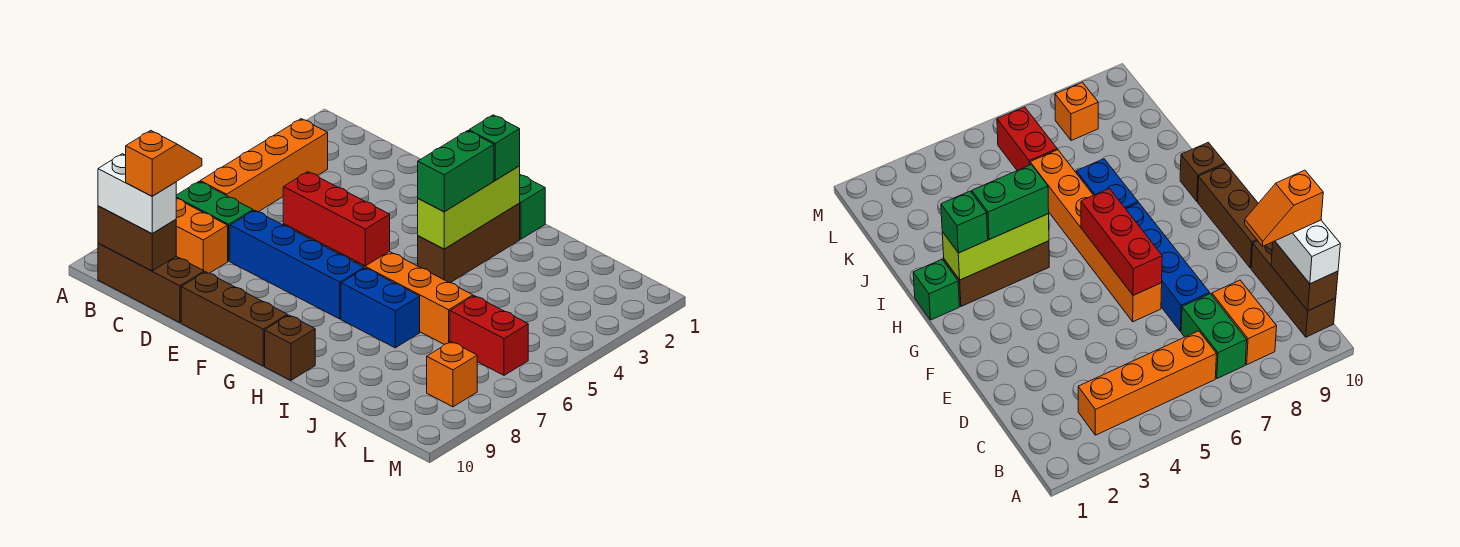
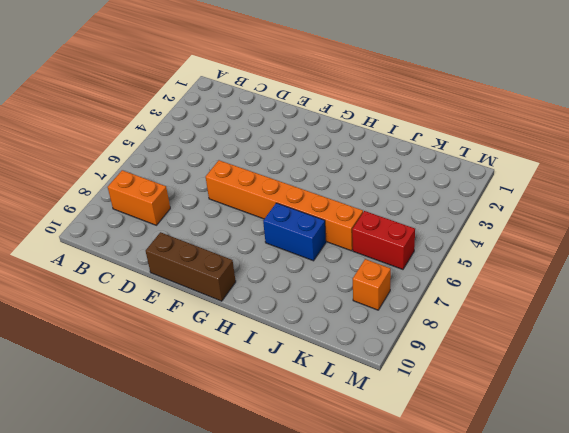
none -> orange brick B3:B6 level 1
none -> green brick B7:C7 level 1
none -> brown brick B10:D10 level 1

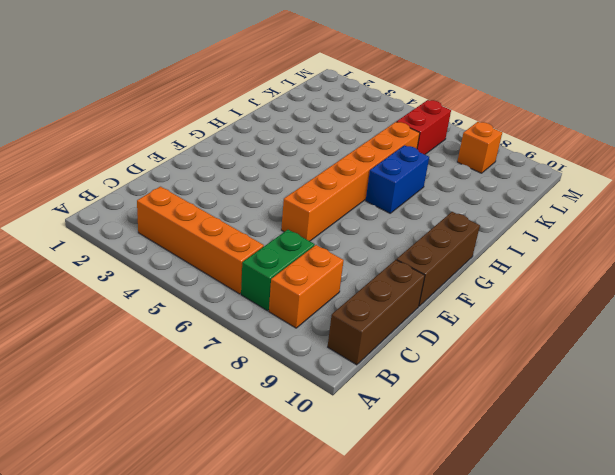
none -> blue brick D7:G7 level 1
none -> green brick H1 level 1
none -> brown brick H2:H4 level 1

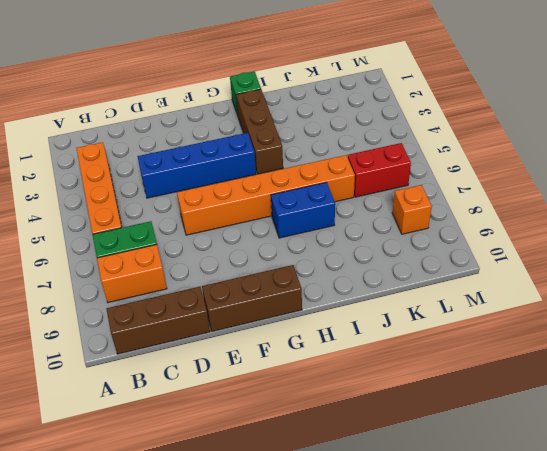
blue brick D4:G4 level 1 -> blue brick D7:G7 level 1
none -> brown brick H10 level 1
none -> brown brick B10:C10 level 2
none -> red brick E6:G6 level 2

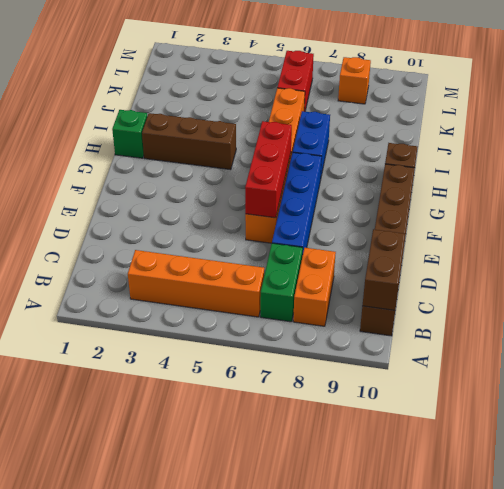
none -> lime brick H2:H4 level 2
none -> white brick B10:C10 level 3
none -> green brick H2 level 3

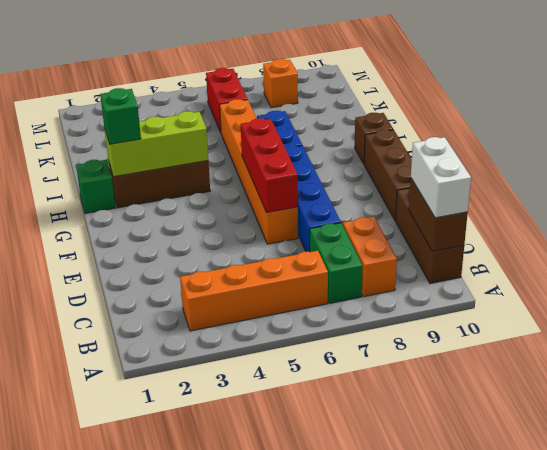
none -> green brick H3:H4 level 3
none -> orange slope C9:C10 level 4 top 10

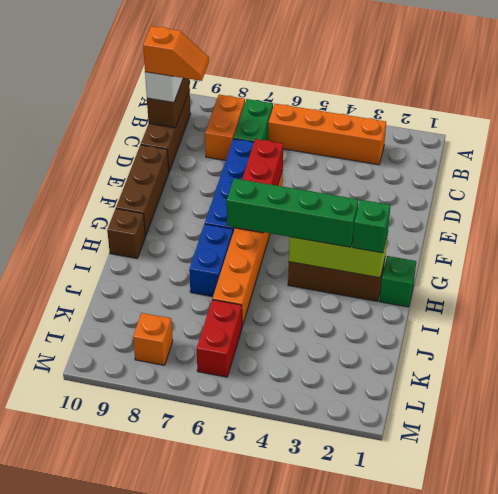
green brick H3:H6 level 3 -> green brick H3:H4 level 3

